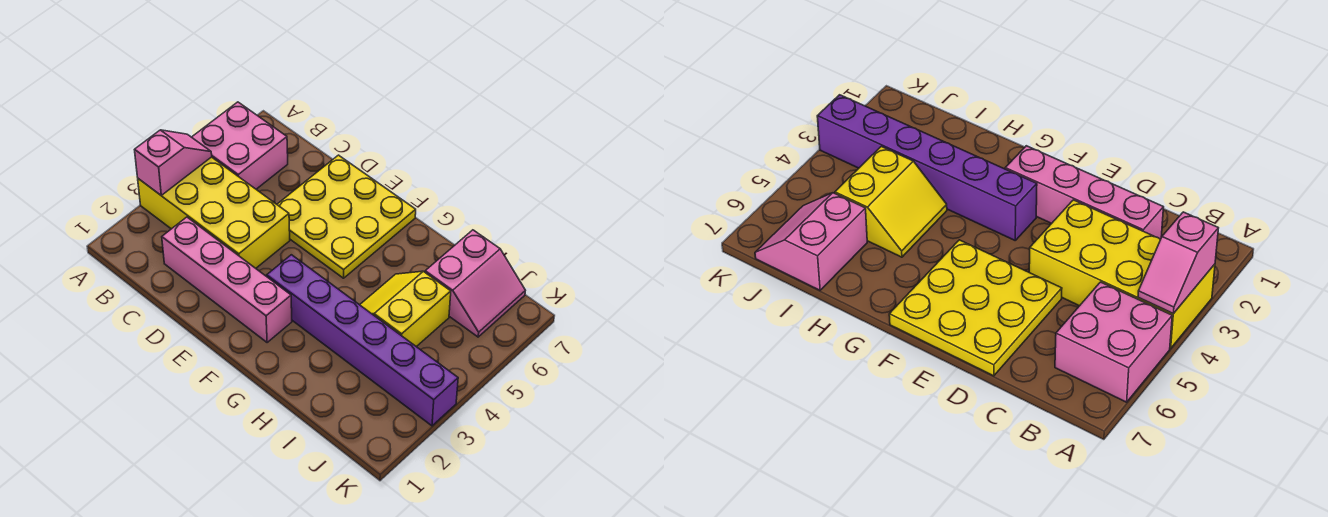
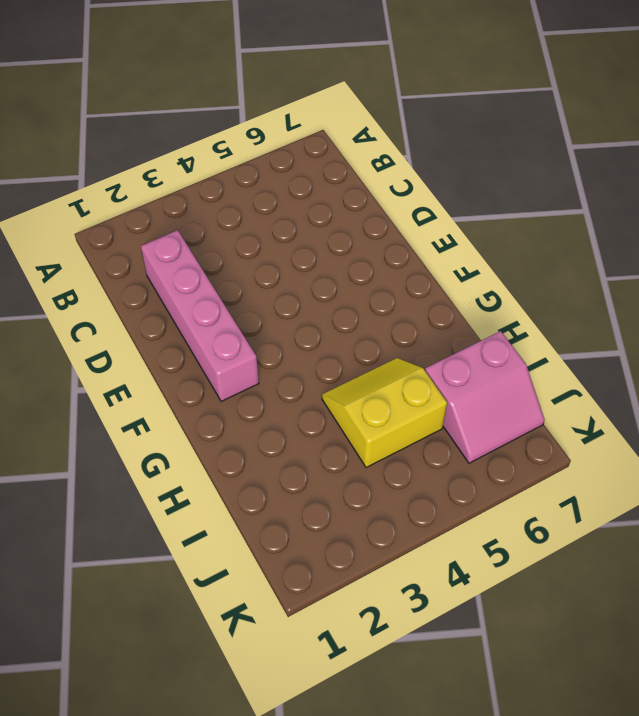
none -> yellow brick A3:D4 level 1
none -> pink brick A5:B6 level 1

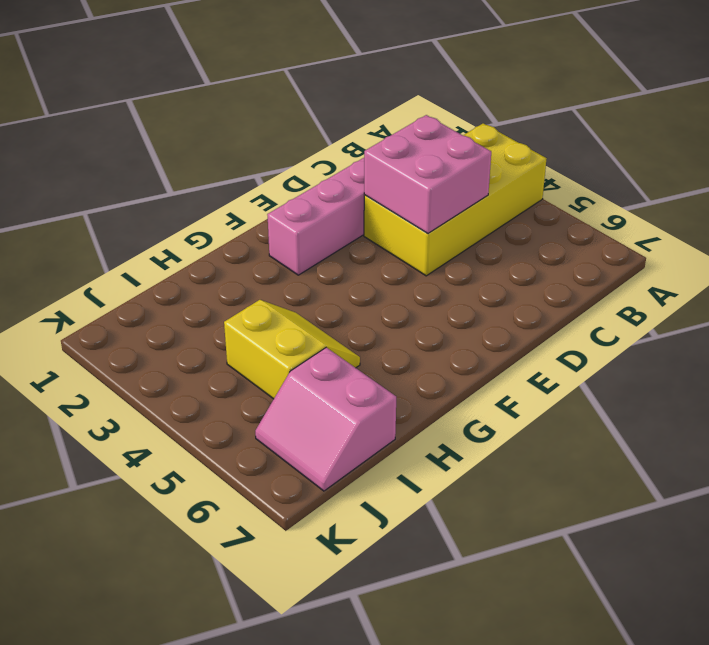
pink brick C3:D4 level 2 -> pink brick A5:B6 level 1
none -> yellow plate D5:F7 level 1
none -> purple brick F3:K3 level 1

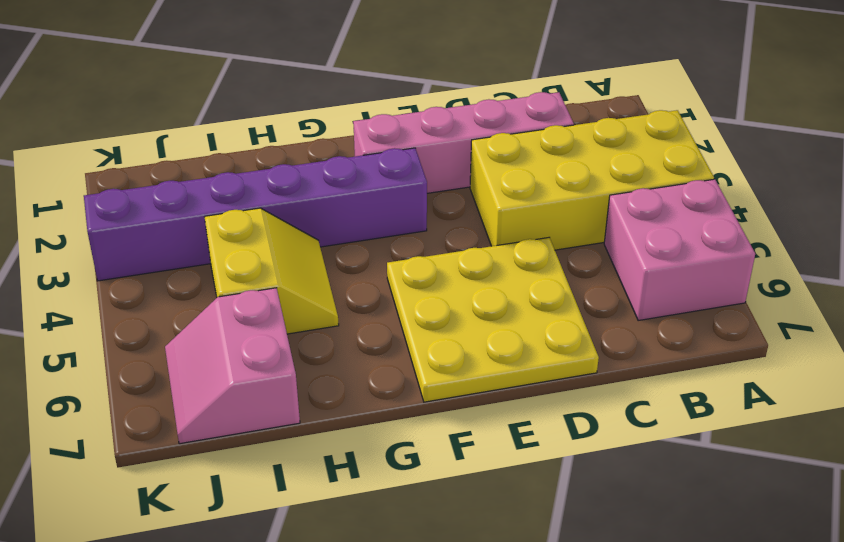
none -> pink slope A3:A4 level 2 top 3

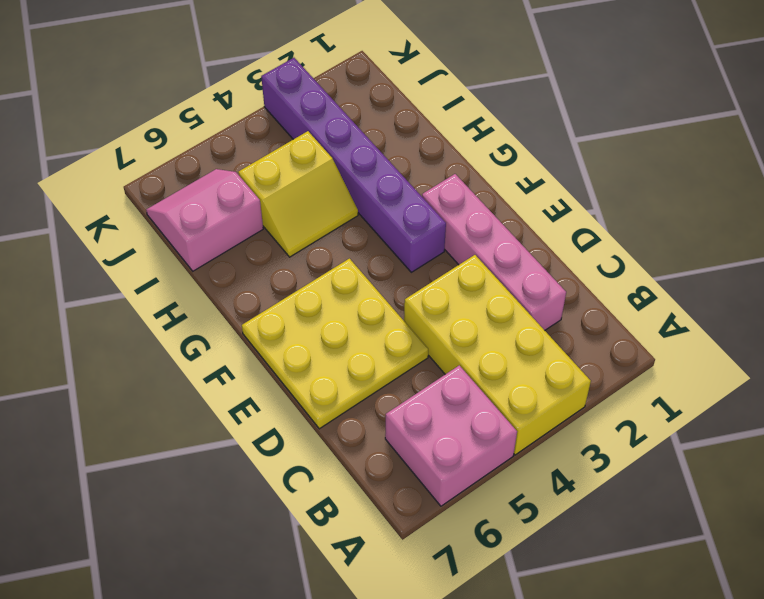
none -> pink slope A3:A4 level 2 top 3

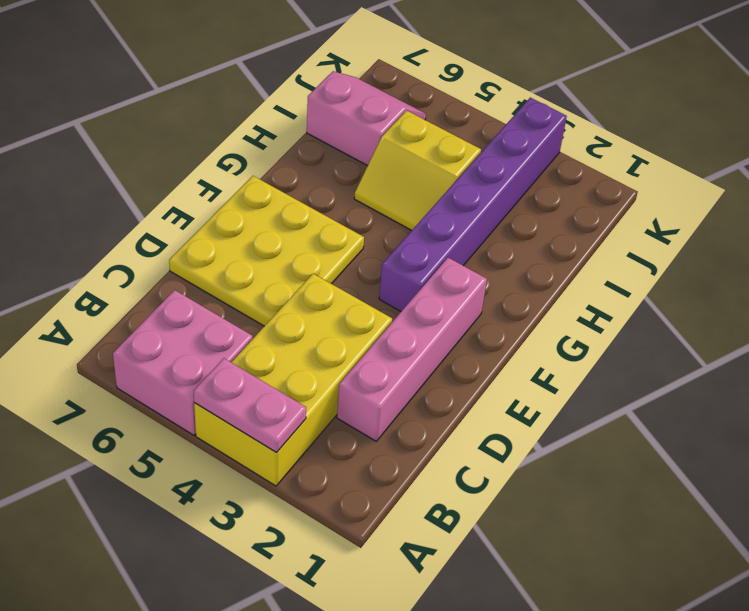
pink plate A3:A4 level 2 -> pink slope A3:A4 level 2 top 3

